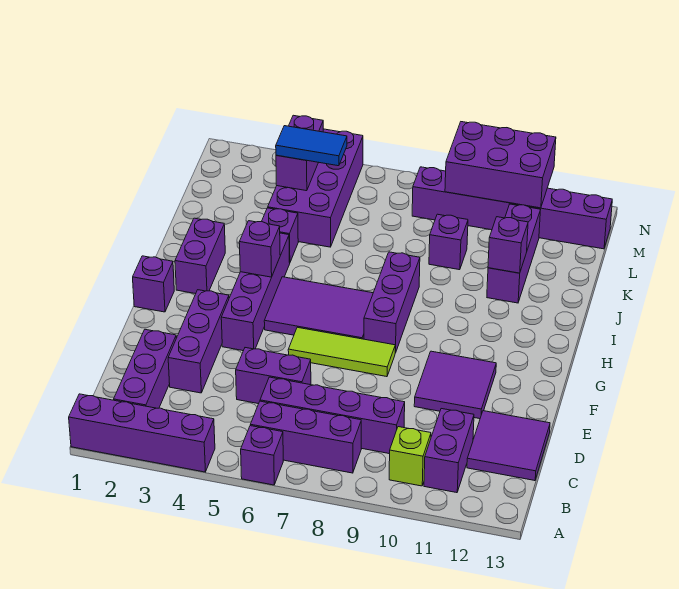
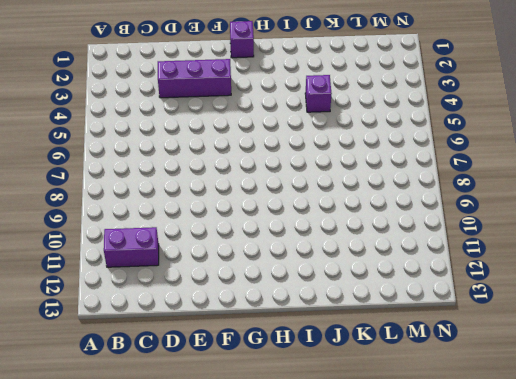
none -> purple brick A1:A4 level 1
none -> purple brick A6 level 1
none -> purple brick B2:D2 level 1

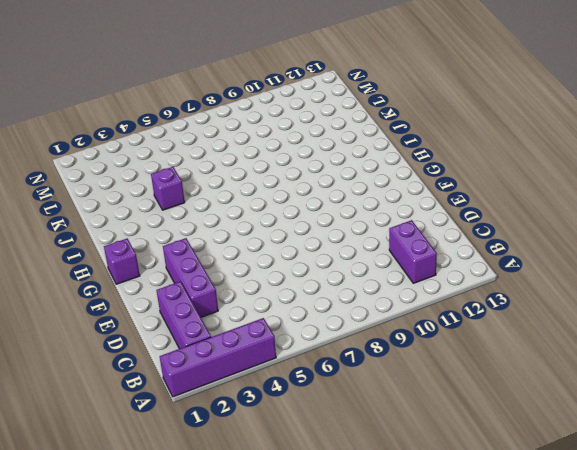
none -> purple brick A6 level 1
none -> purple brick B6:B8 level 1
none -> lime brick B10 level 1

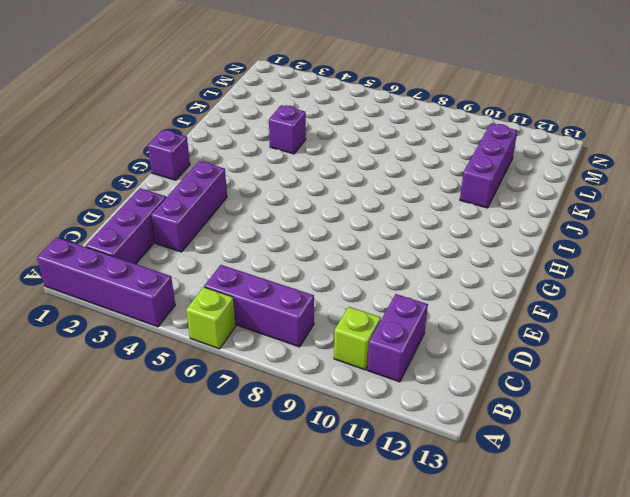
lime brick A6 level 1 -> purple brick A6 level 1
none -> purple brick C6:C9 level 1
none -> purple tile C12:D13 level 1
none -> purple brick D5:D6 level 1

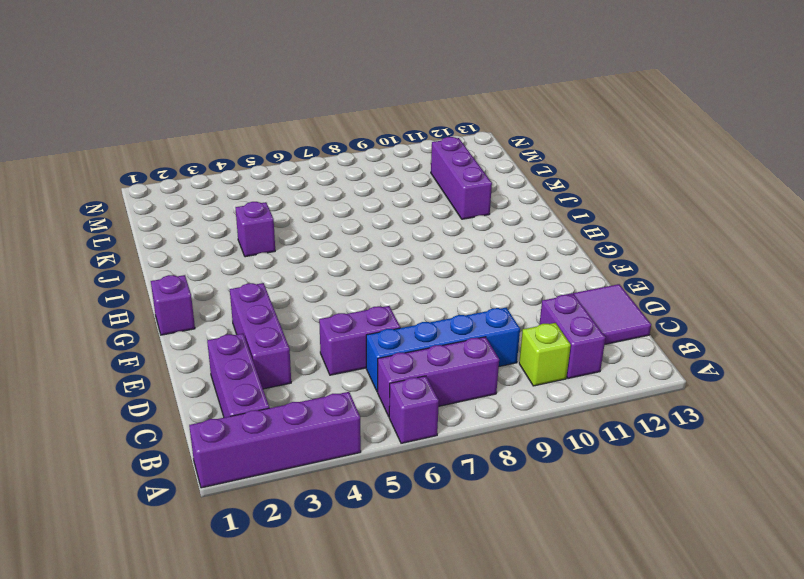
blue brick C6:C9 level 1 -> purple brick C6:C9 level 1
none -> purple tile E10:F11 level 1
none -> purple brick F4:I4 level 1
none -> lime tile F6:F8 level 1

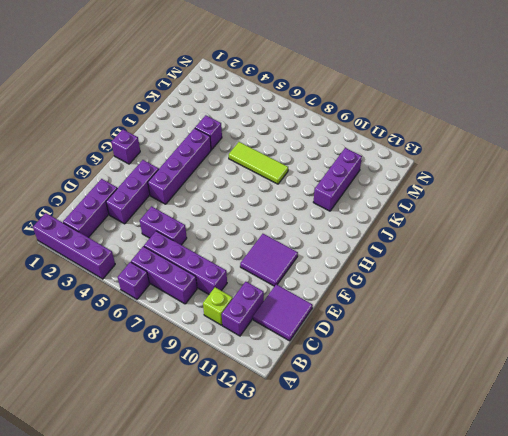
lime tile J6:J8 level 1 -> lime tile F6:F8 level 1
none -> purple tile G5:H7 level 1
none -> purple brick G8:I8 level 1
none -> purple brick H2:I2 level 1

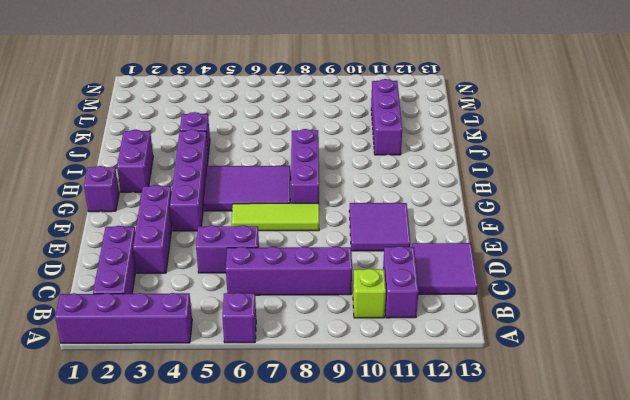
none -> purple brick B6:B8 level 1
none -> purple brick K4:N5 level 1
none -> purple brick K9 level 1

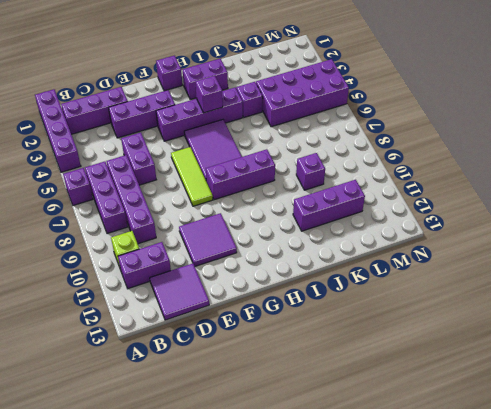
none -> purple brick M8:M13 level 1
none -> purple brick J11 level 2
none -> purple brick L4:M4 level 2

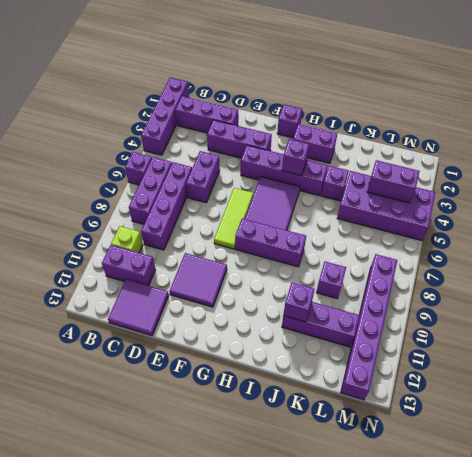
none -> purple brick M9:N11 level 2
none -> blue tile L4:L5 level 3

